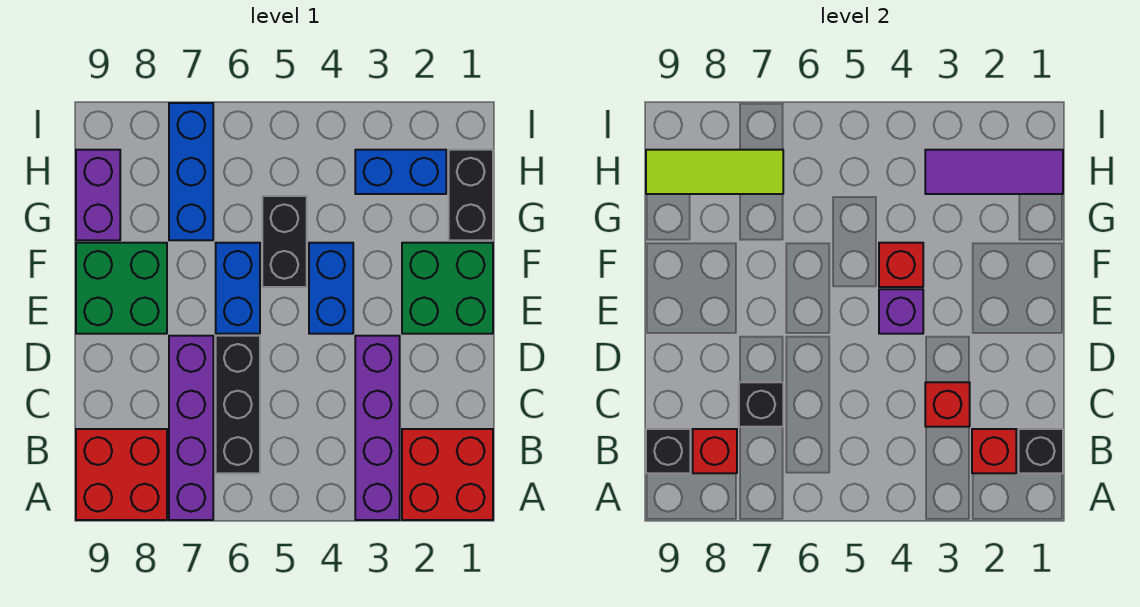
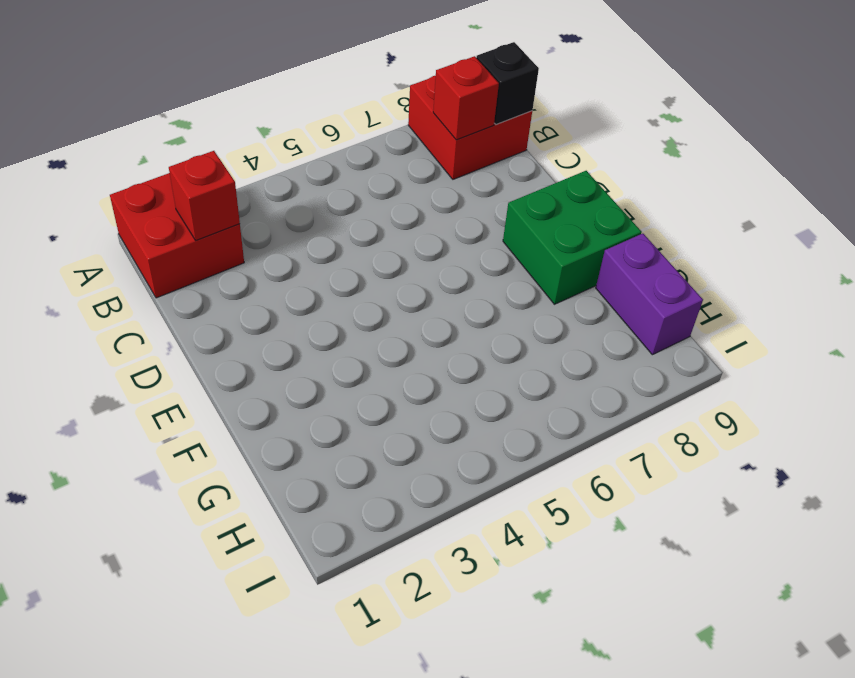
none -> purple brick A3:D3 level 1
none -> purple brick A7:D7 level 1
none -> black brick B6:D6 level 1

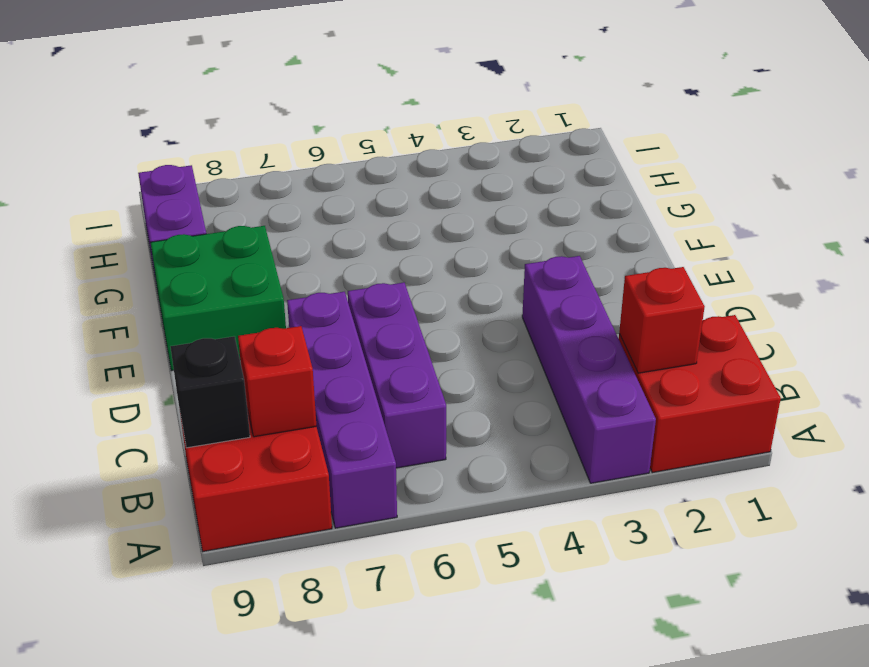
purple brick B6:D6 level 1 -> black brick B6:D6 level 1
none -> green brick E1:F2 level 1
none -> blue brick E4:F4 level 1
none -> blue brick E6:F6 level 1

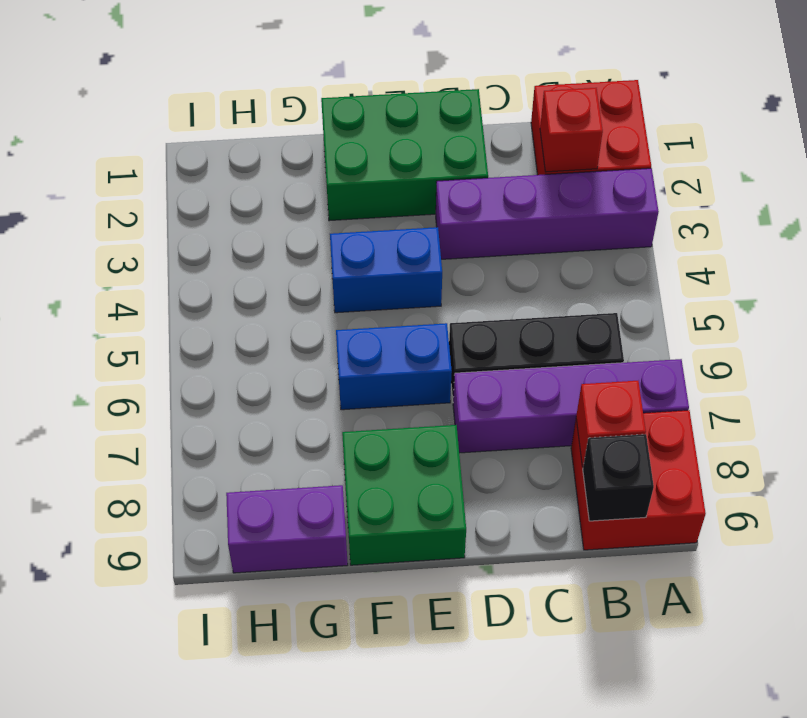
green brick D1:F2 level 1 -> green brick E1:F2 level 1
none -> black brick F5:G5 level 1
none -> black brick G1:H1 level 1
none -> blue brick G7:I7 level 1

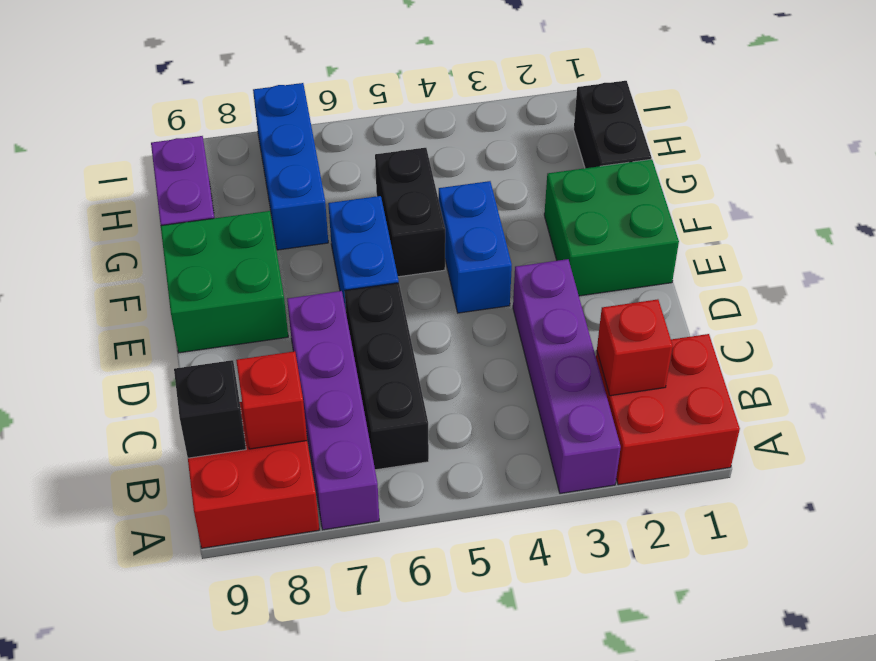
none -> blue brick H2:H3 level 1
none -> black brick B1 level 2
none -> red brick C3 level 2

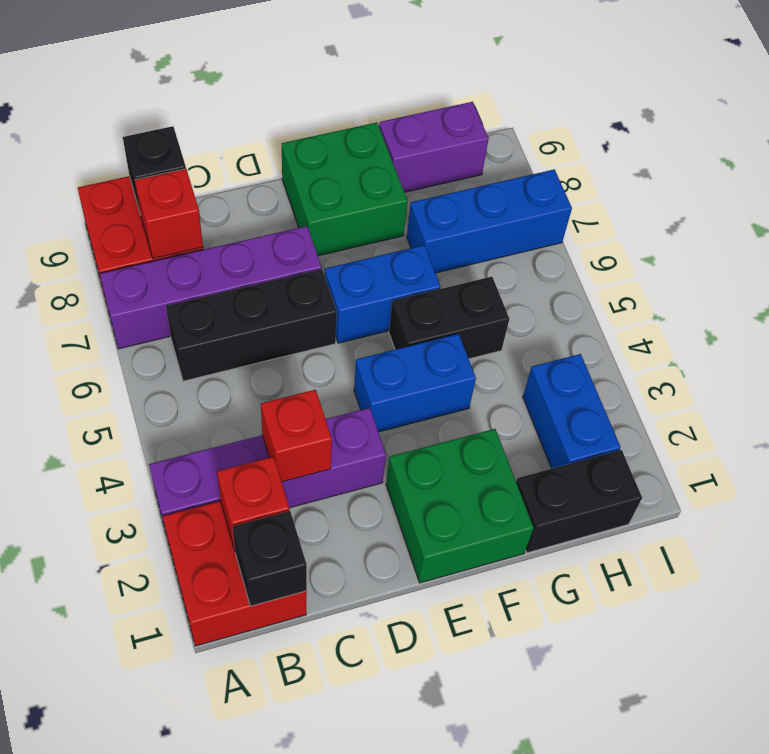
none -> black brick C7 level 2
none -> purple brick E4 level 2
none -> red brick F4 level 2

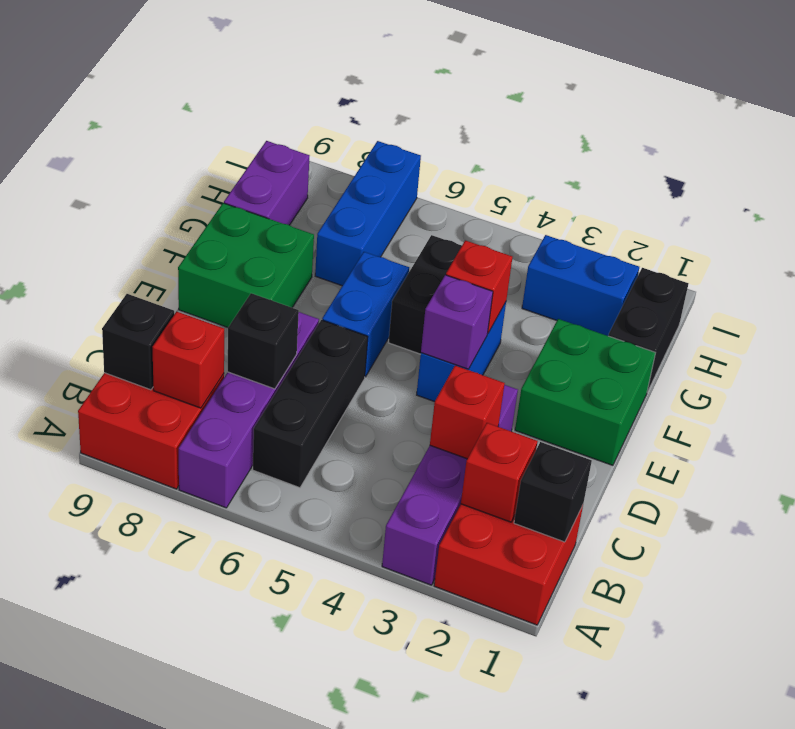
none -> purple tile H1:H3 level 2
none -> lime tile H7:H9 level 2

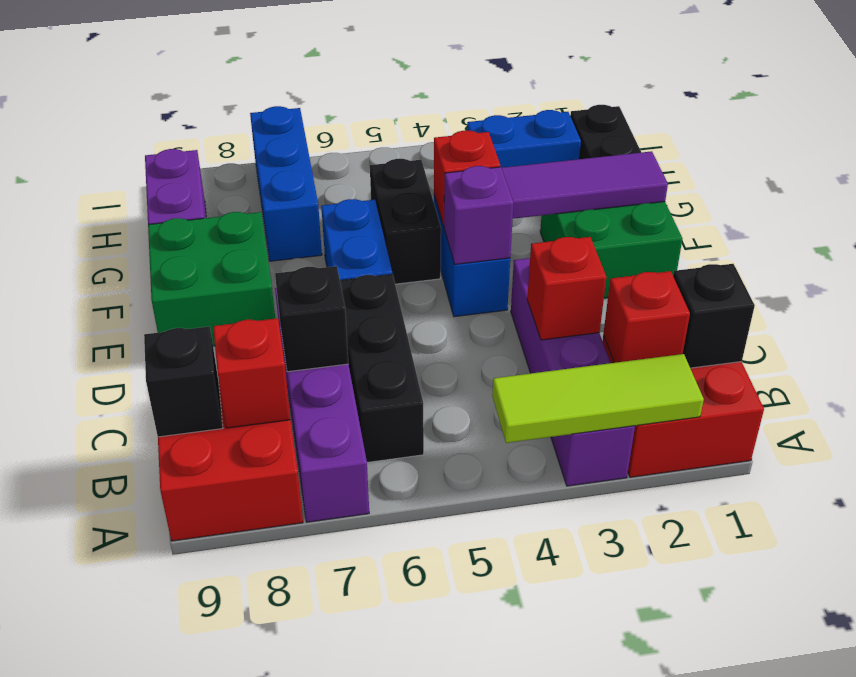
lime tile A2:A4 level 2 -> lime tile H7:H9 level 2
purple tile F1:F3 level 2 -> purple tile H1:H3 level 2

